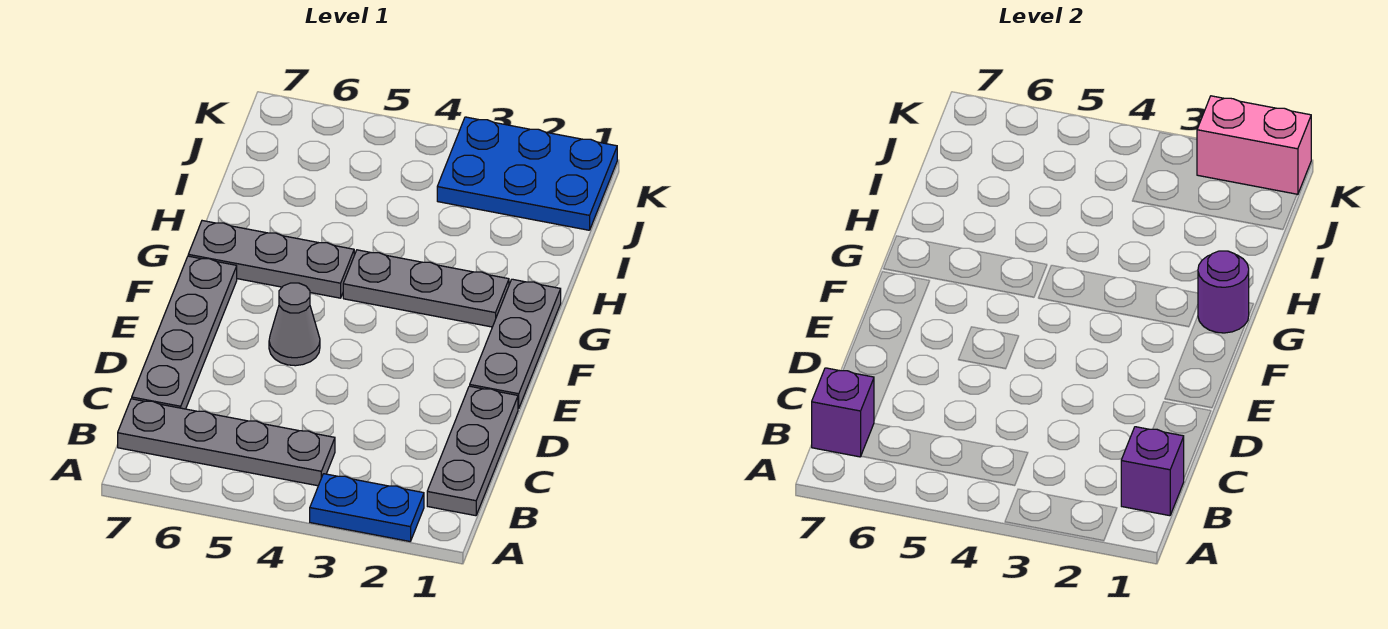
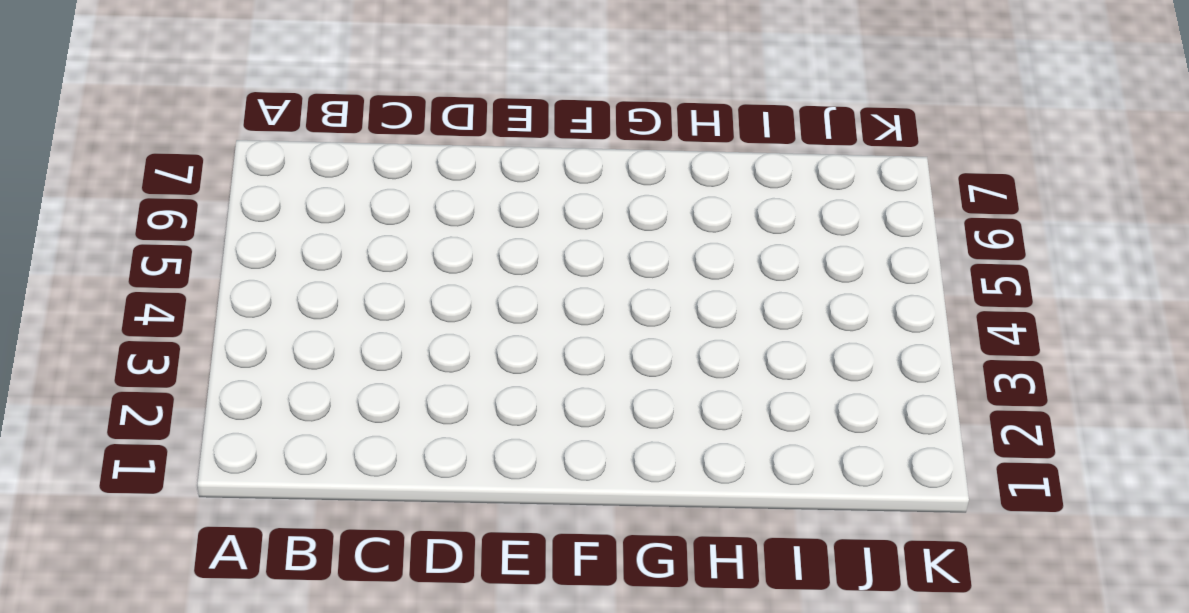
none -> blue plate A2:A3 level 1
none -> grey plate B1:D1 level 1
none -> grey plate B4:B7 level 1

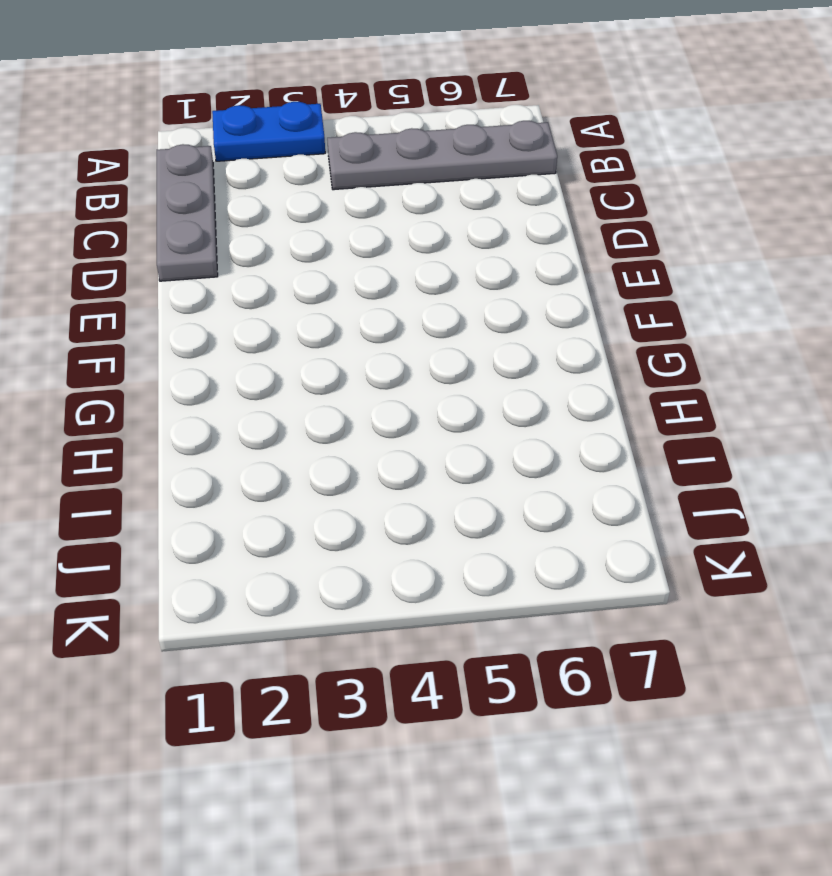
none -> grey plate C7:F7 level 1
none -> grey plate E1:G1 level 1
none -> grey cone E5 level 1

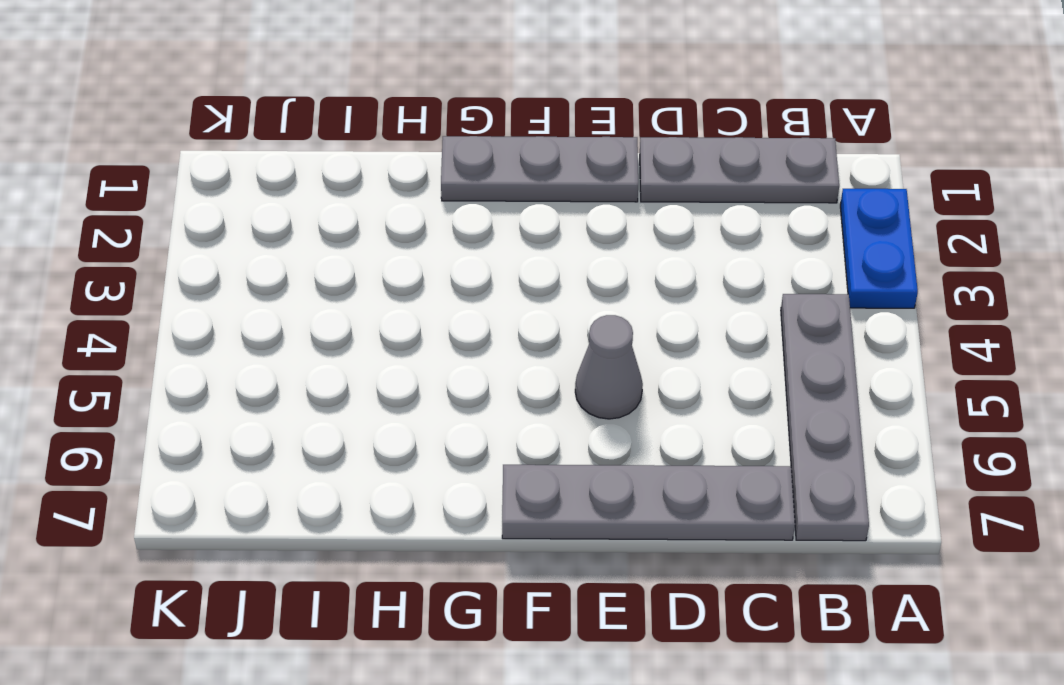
none -> grey plate G2:G4 level 1
none -> grey plate G5:G7 level 1
none -> blue plate J1:K3 level 1

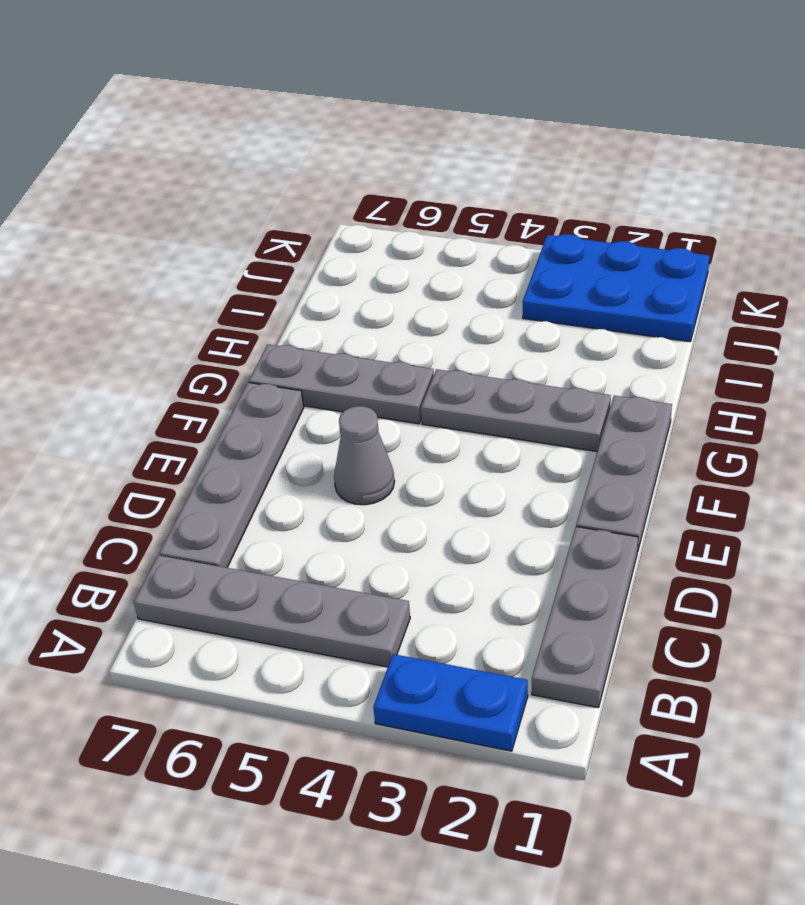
none -> purple brick B1 level 2
none -> purple brick B7 level 2
none -> purple round brick G1 level 2

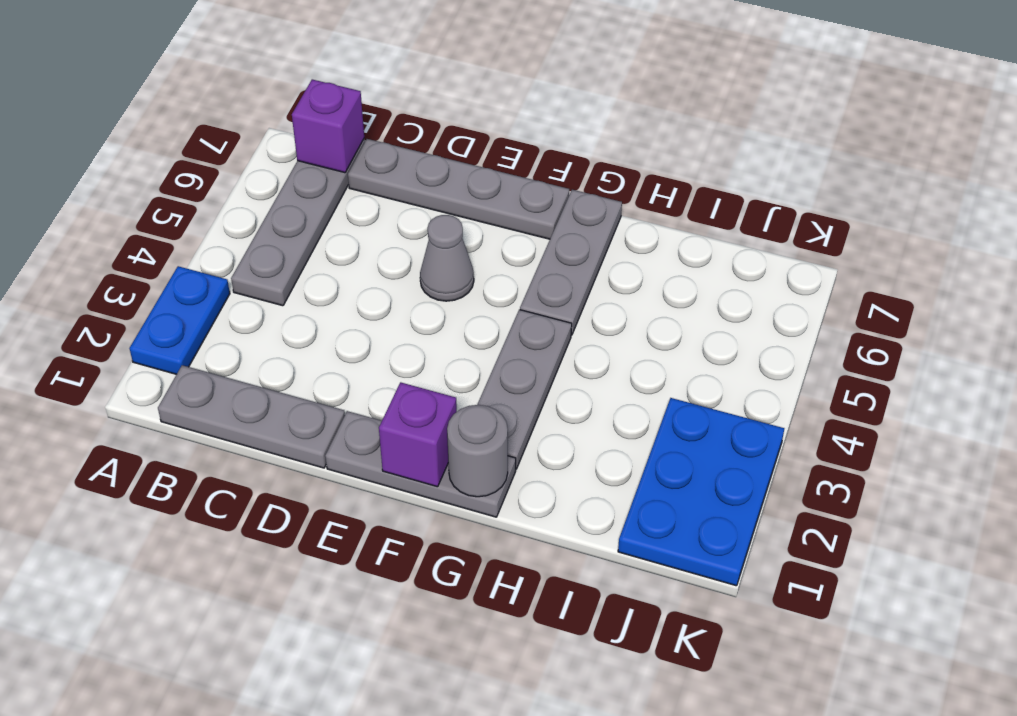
purple brick F1 level 2 -> purple brick B1 level 2
grey round brick G1 level 2 -> purple round brick G1 level 2
none -> pink brick K1:K2 level 2

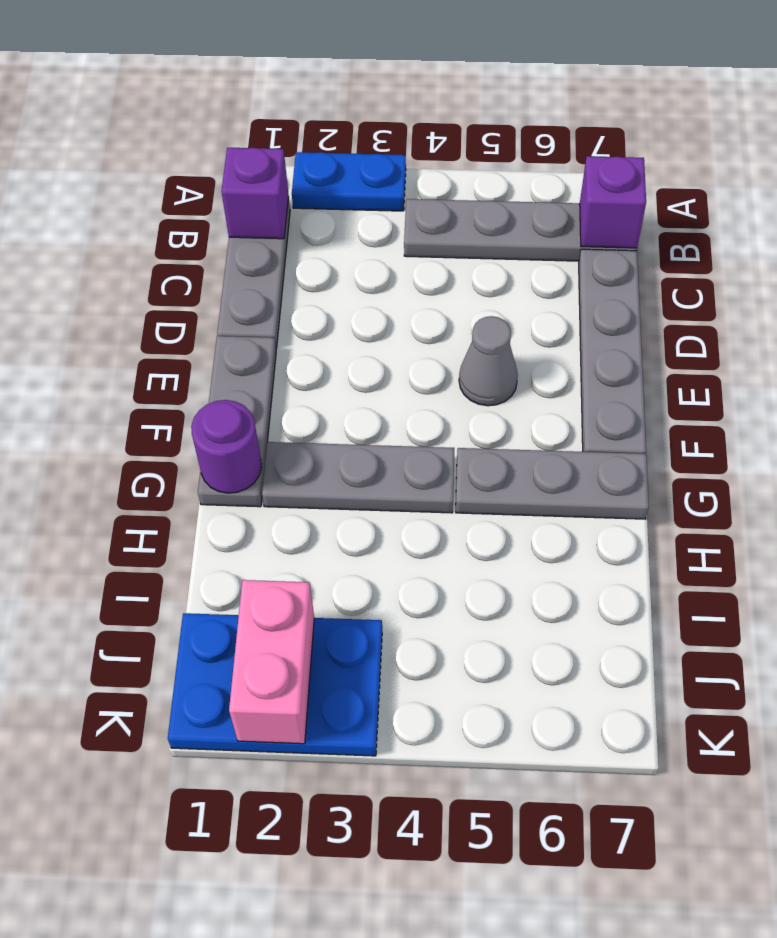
pink brick J2:K2 level 2 -> pink brick K1:K2 level 2

